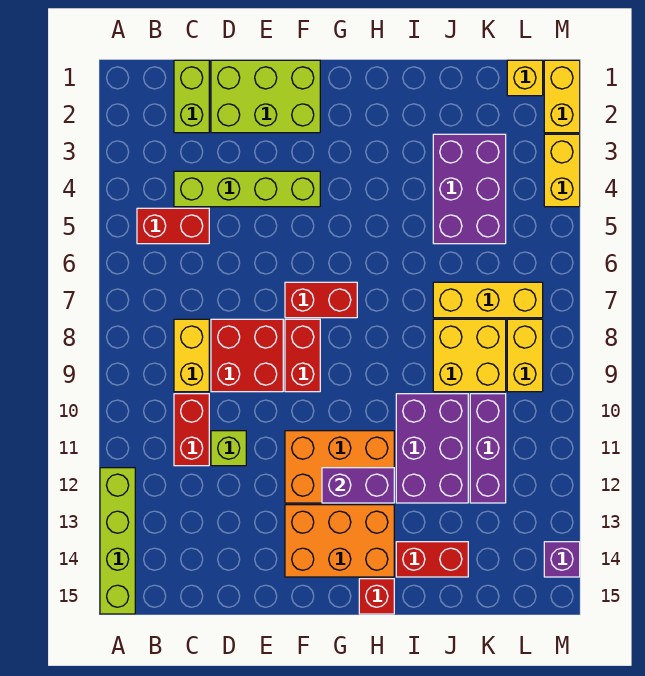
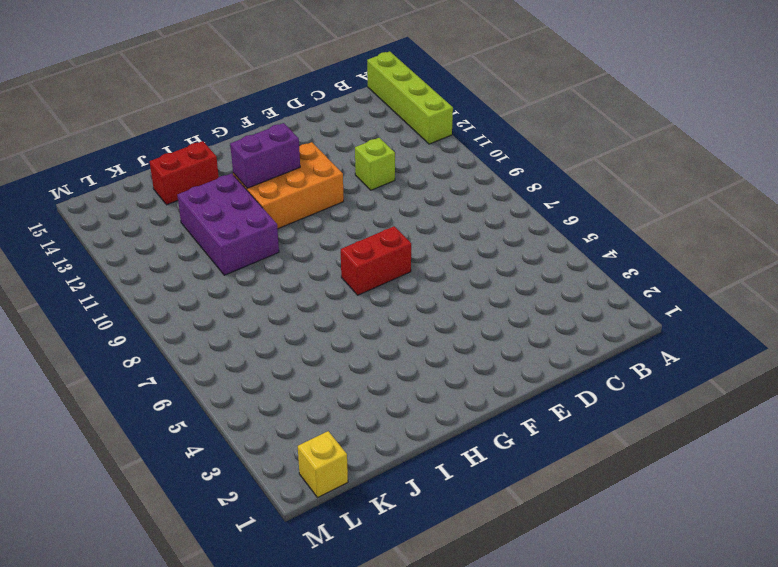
none -> red brick B5:C5 level 1
none -> lime brick C1:C2 level 1
none -> lime brick C4:F4 level 1

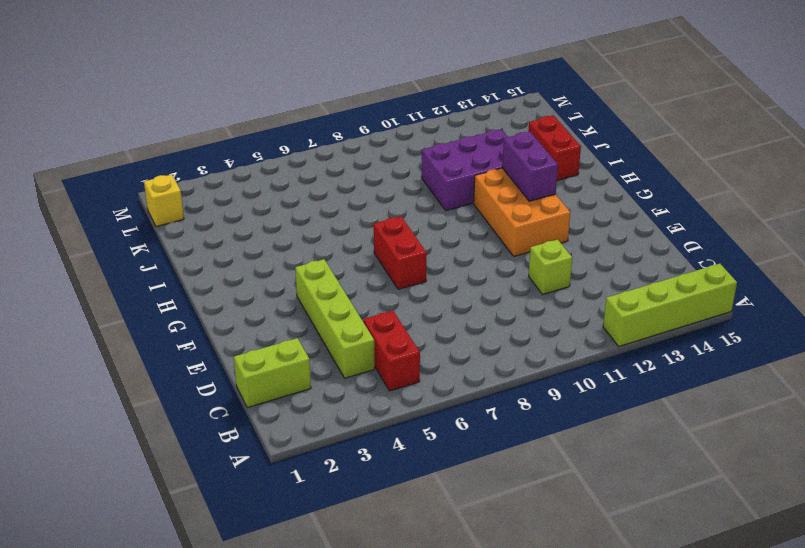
none -> yellow brick C8:C9 level 1
none -> red brick C10:C11 level 1
none -> lime brick D1:F2 level 1

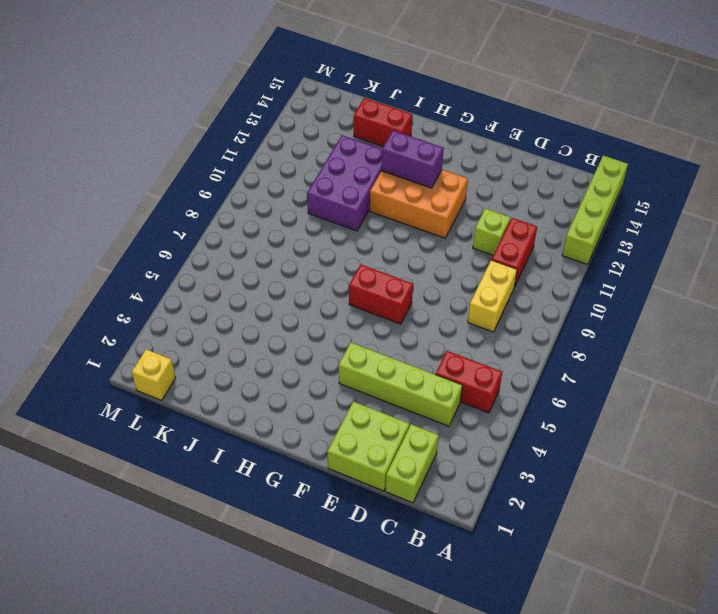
lime brick D1:E2 level 1 -> lime brick D1:F2 level 1
none -> red brick D8:E9 level 1
none -> red brick F8:F9 level 1
none -> orange brick F13:H14 level 1

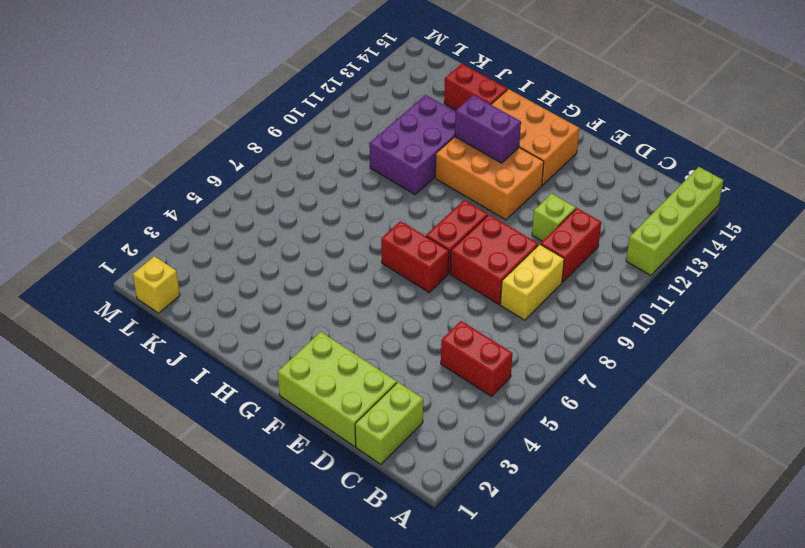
none -> lime brick C4:F4 level 1
none -> red brick H15 level 1
none -> purple brick J3:K5 level 1

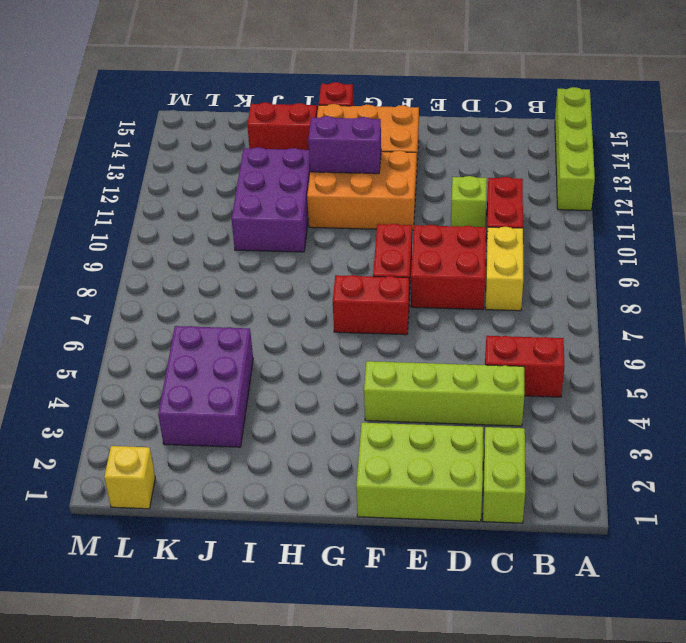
none -> yellow brick J7:L7 level 1
none -> yellow brick J8:K9 level 1
none -> purple brick K10:K12 level 1

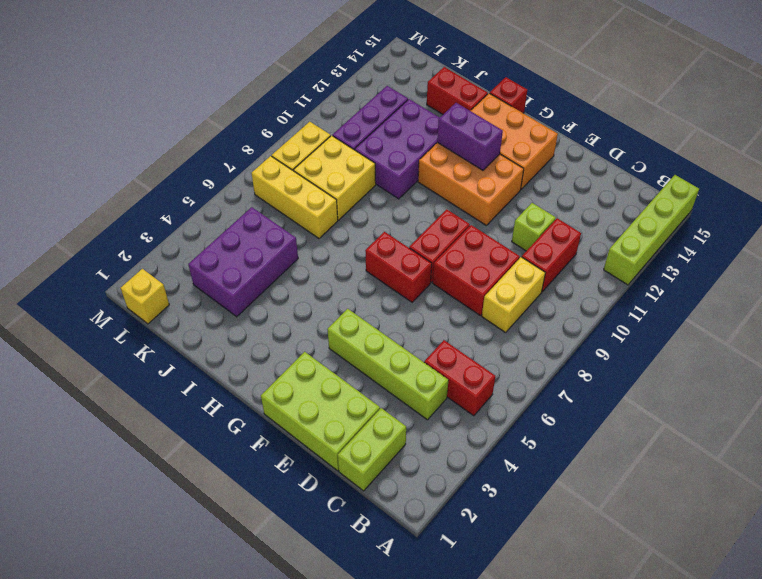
none -> yellow brick M1:M2 level 1
none -> yellow brick M3:M4 level 1
none -> purple brick M14 level 1

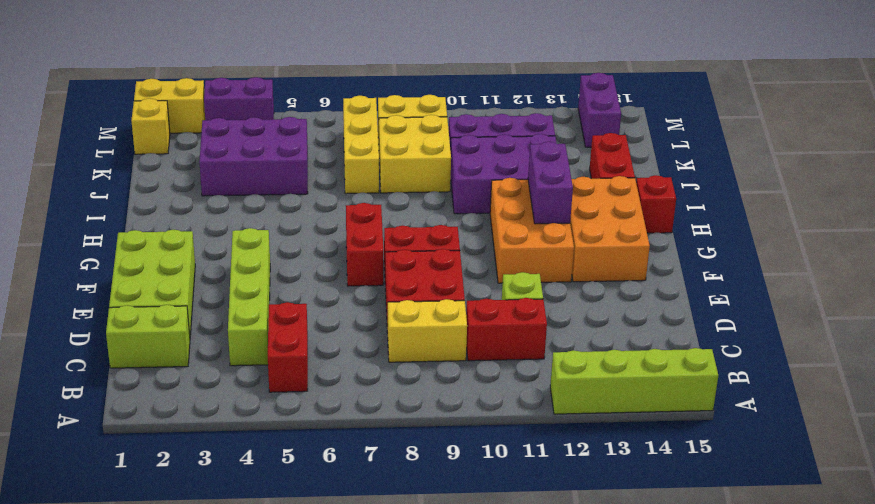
purple brick L14:M14 level 1 -> purple brick M14 level 1
purple brick M3:M4 level 1 -> yellow brick M3:M4 level 1

